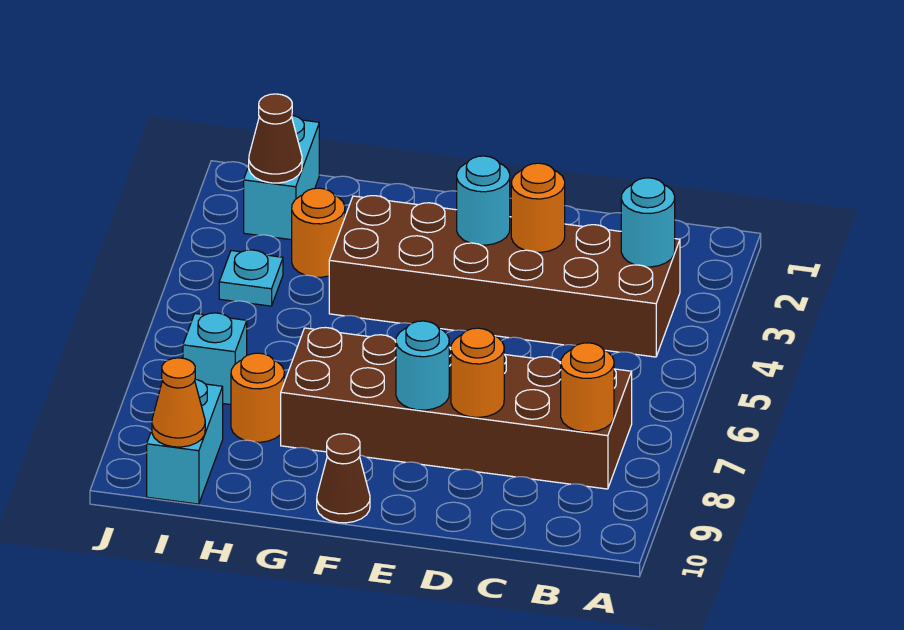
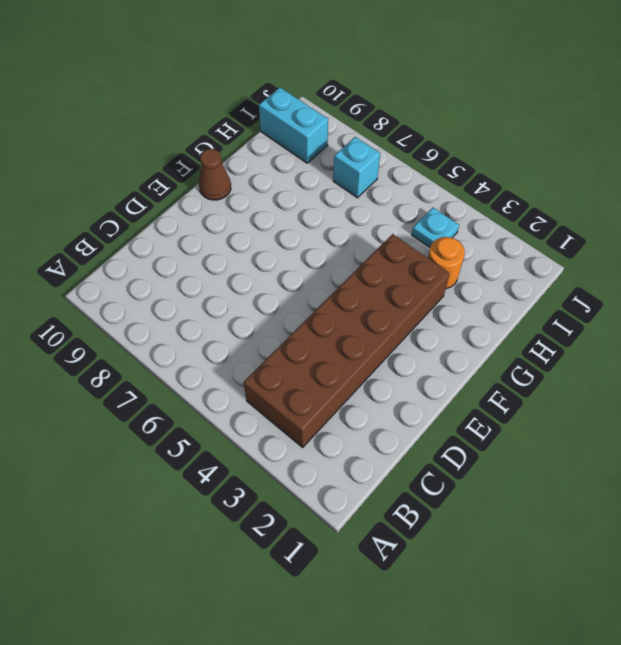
none -> brown brick B7:G8 level 1
none -> orange round brick H8 level 1
none -> cyan brick I1:I2 level 1

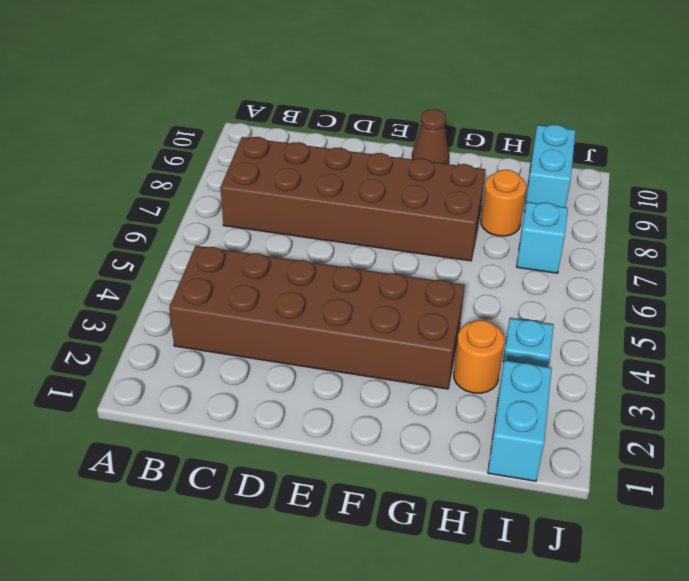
none -> cyan round brick B3 level 2
none -> orange round brick B8 level 2
none -> orange round brick D3 level 2

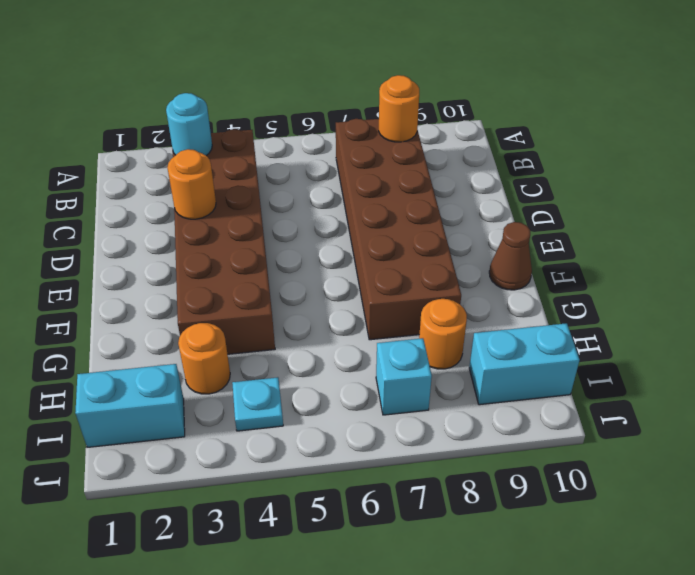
none -> orange round brick D8 level 2
none -> cyan round brick E3 level 2
none -> cyan round brick E8 level 2

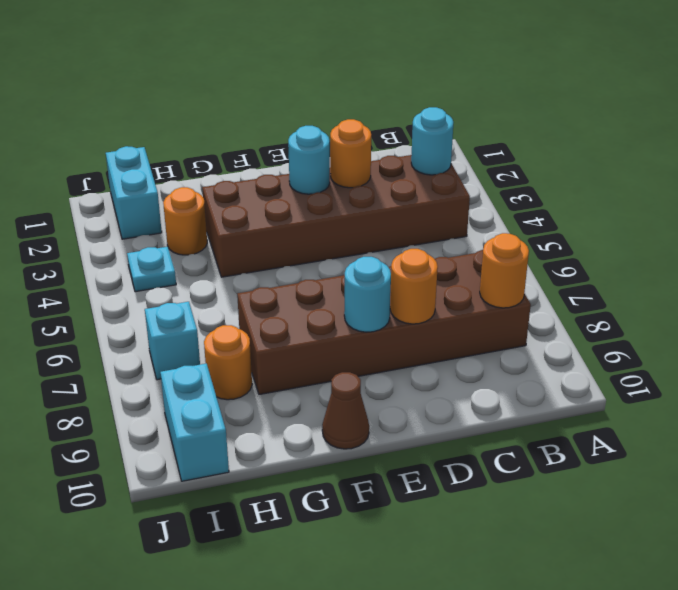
none -> brown cone I2 level 2
none -> orange cone I10 level 2

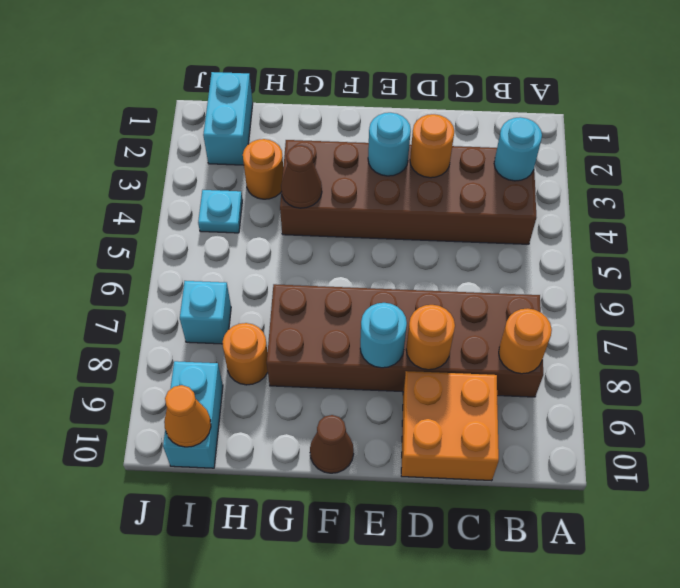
orange brick C9:D10 level 1 -> none
brown cone G4 level 2 -> brown cone I2 level 2

